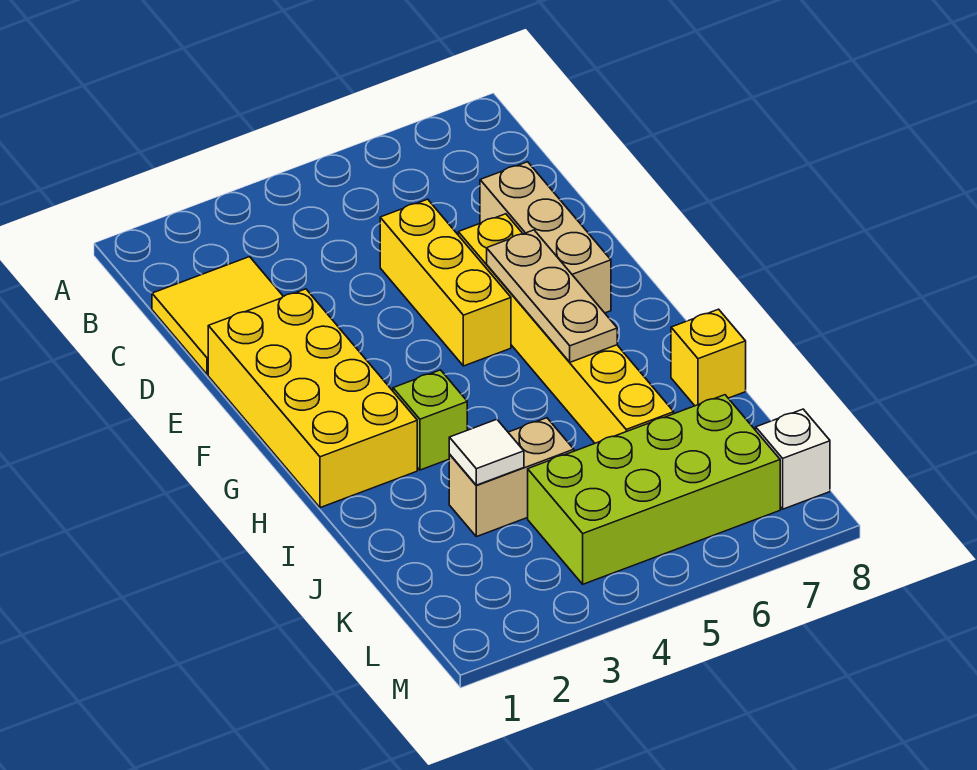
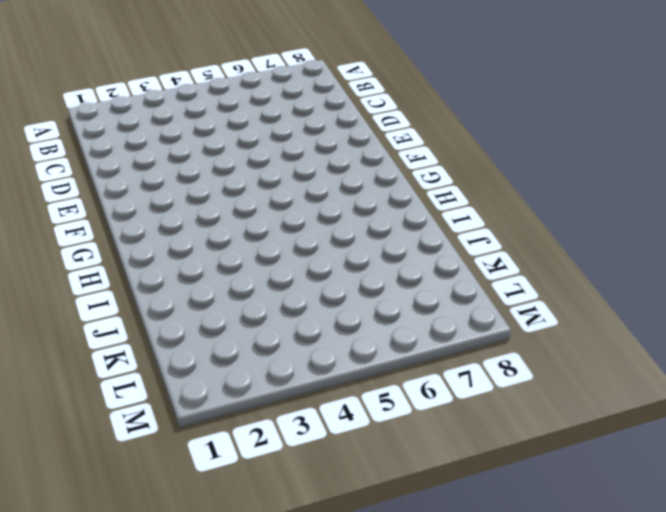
none -> yellow tile C1:D2 level 1
none -> yellow brick D5:F5 level 1
none -> tan brick D7:F7 level 1

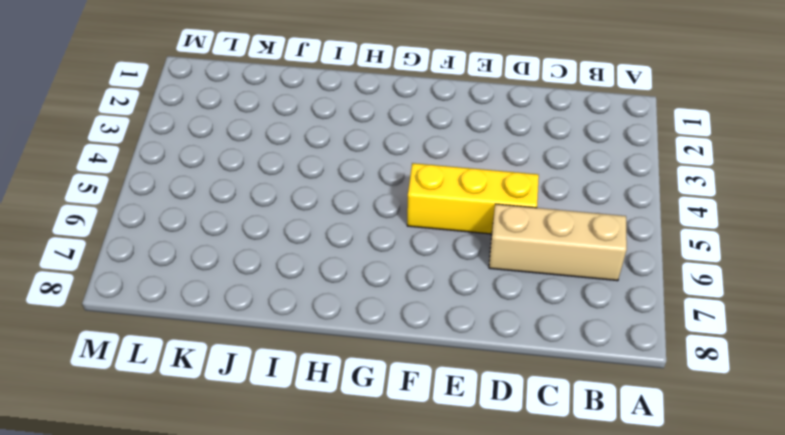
tan brick B6:D6 level 1 -> tan brick D7:F7 level 1
none -> yellow tile C1:D2 level 1
none -> yellow brick E1:H2 level 1
none -> yellow brick E6:J6 level 1

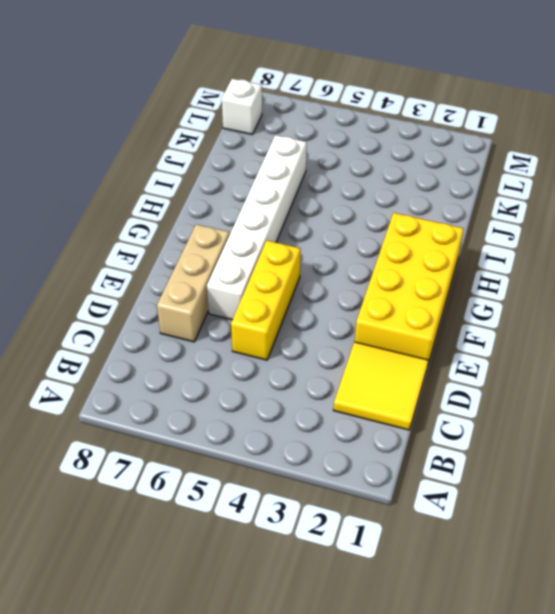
white brick E6:J6 level 1 -> yellow brick E6:J6 level 1
none -> lime brick H3 level 1
none -> yellow brick I8 level 1
none -> tan brick J3:J4 level 1

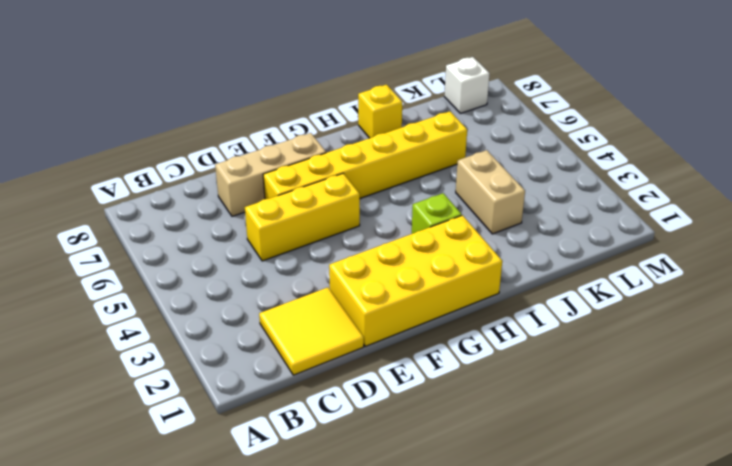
none -> lime brick K4:L7 level 1
none -> tan plate F6:H6 level 2
none -> white tile J3 level 2

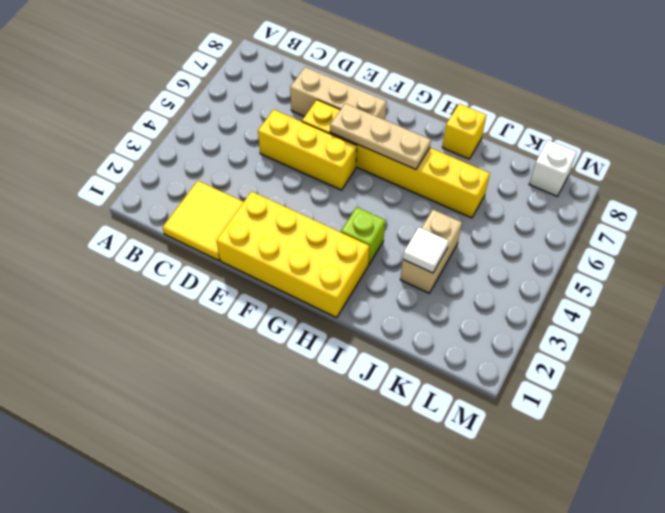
none -> lime brick K4:L7 level 1

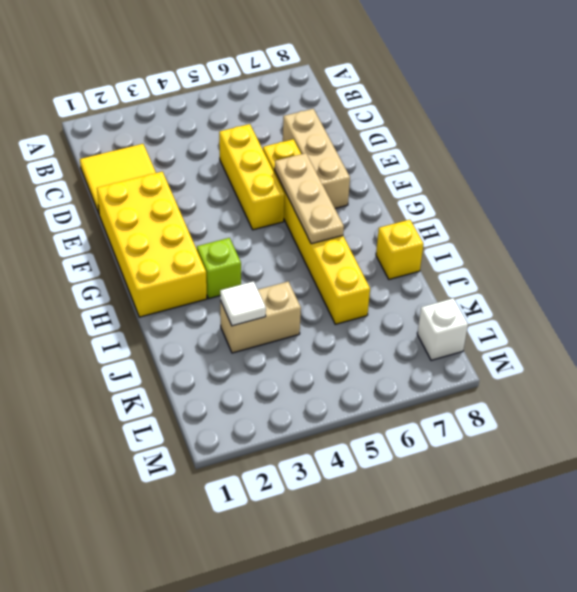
none -> lime brick K4:L7 level 1

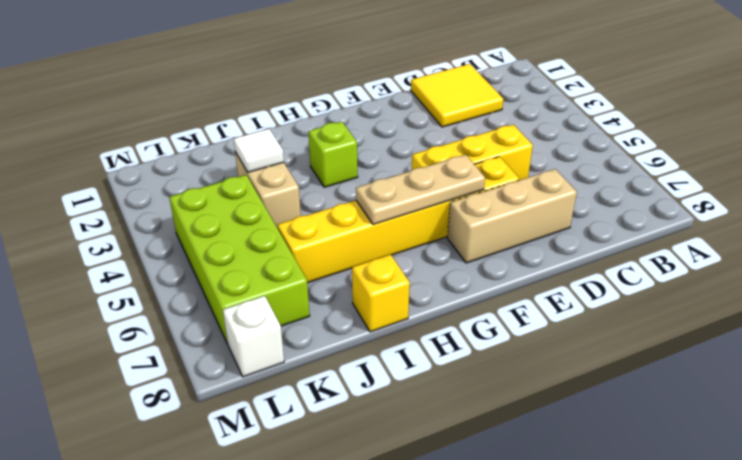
none -> yellow brick E1:H2 level 1

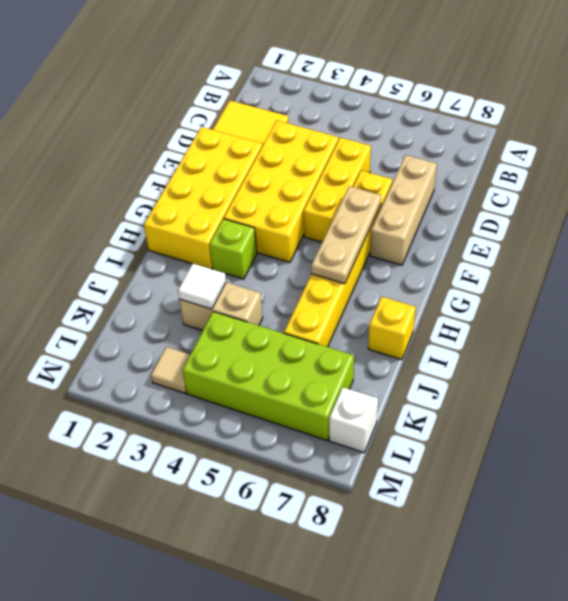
yellow brick D3:G4 level 1 -> none
tan tile L3 level 1 -> none

